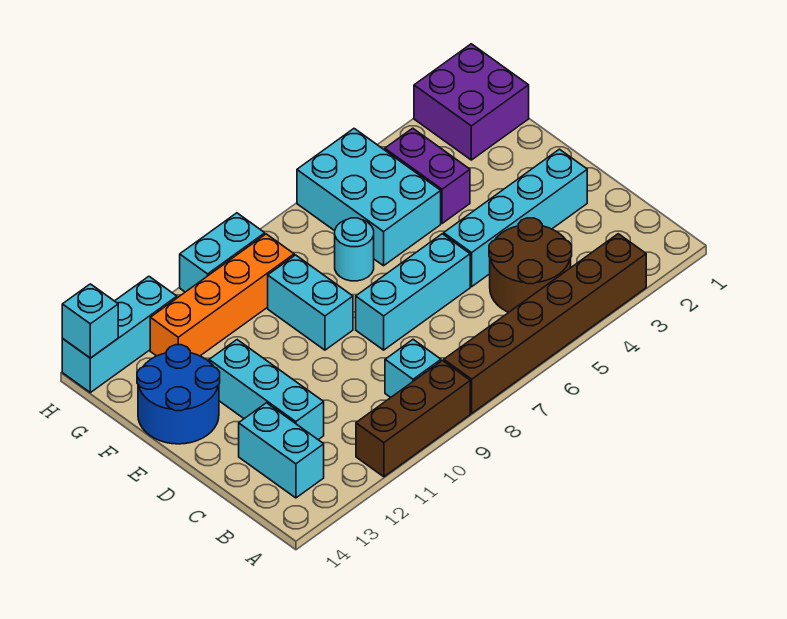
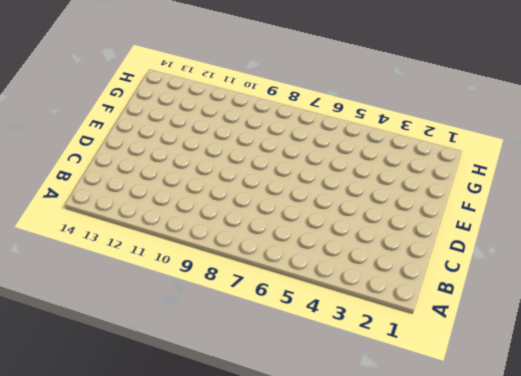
none -> brown brick A3:A8 level 1
none -> brown brick A9:A11 level 1
none -> brown round brick B4:C5 level 1

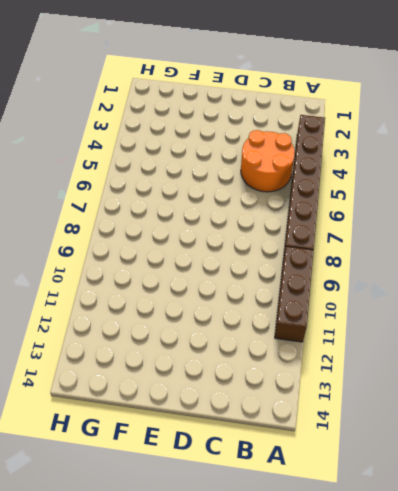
orange round brick B4:C5 level 1 -> brown round brick B4:C5 level 1
none -> cyan brick B9 level 1
none -> cyan brick B13:C13 level 1
none -> cyan brick C12:E12 level 1

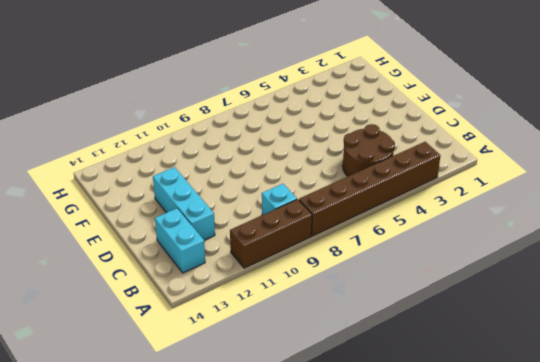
none -> cyan brick D2:D5 level 1
none -> cyan brick D6:D8 level 1
none -> cyan brick E9:F9 level 1

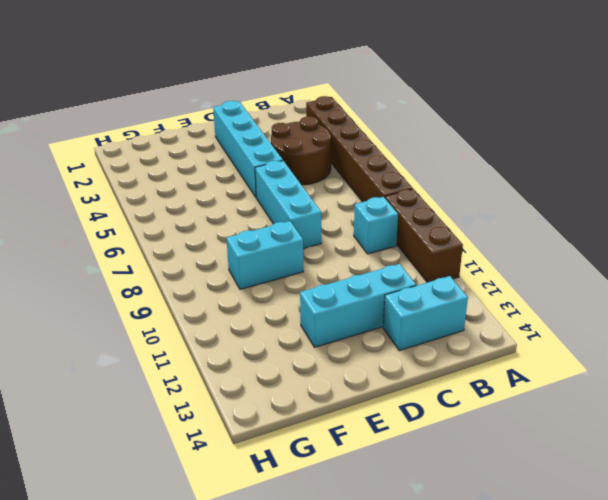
none -> blue round brick E13:F14 level 1
none -> purple brick F4:G4 level 1
none -> cyan brick F5:H6 level 1

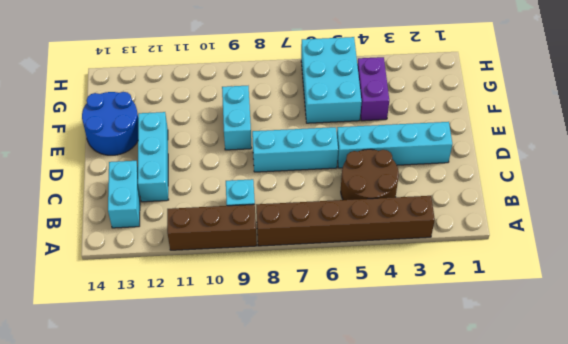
none -> cyan round brick F7 level 1
none -> purple brick G1:H2 level 1
none -> orange brick G9:G12 level 1

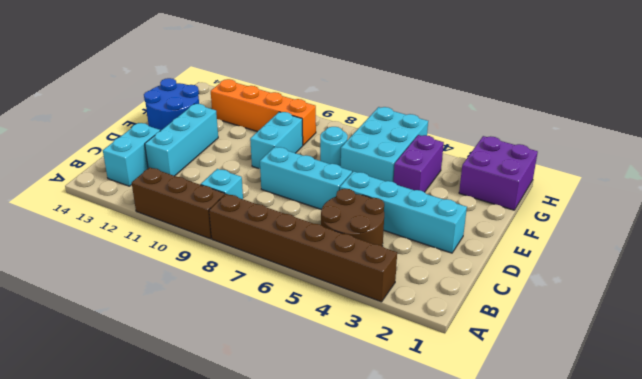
none -> cyan brick H9:H10 level 1
none -> cyan brick H12:H14 level 1
none -> cyan brick H14 level 2

